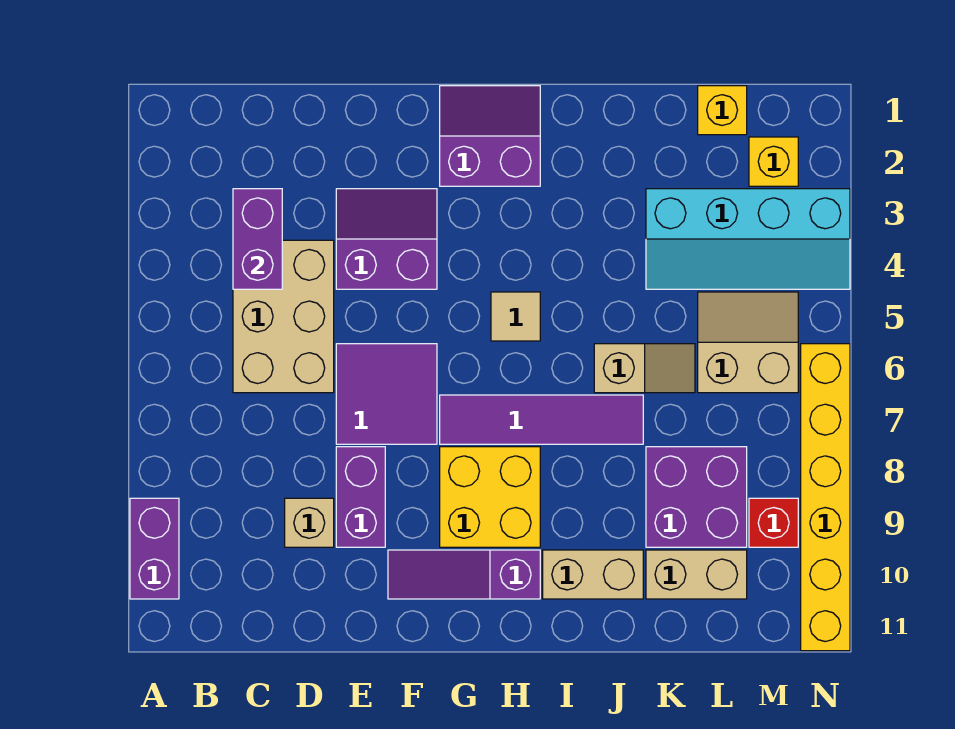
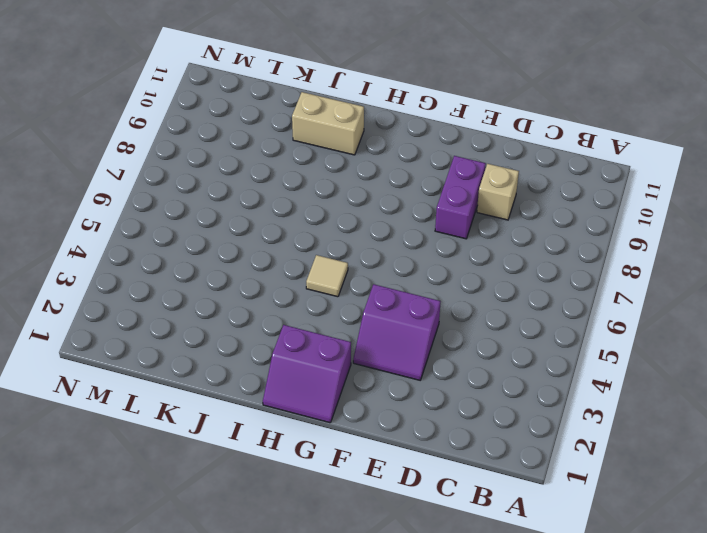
none -> purple brick A9:A10 level 1
none -> tan brick C4:D6 level 1
none -> purple tile E6:F7 level 1

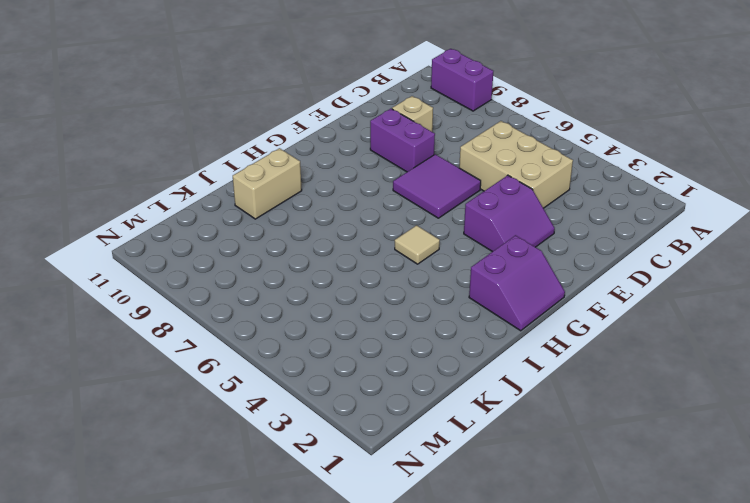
none -> purple slope F10:H10 level 1 top H
none -> purple tile G7:J7 level 1
none -> yellow brick G8:H9 level 1

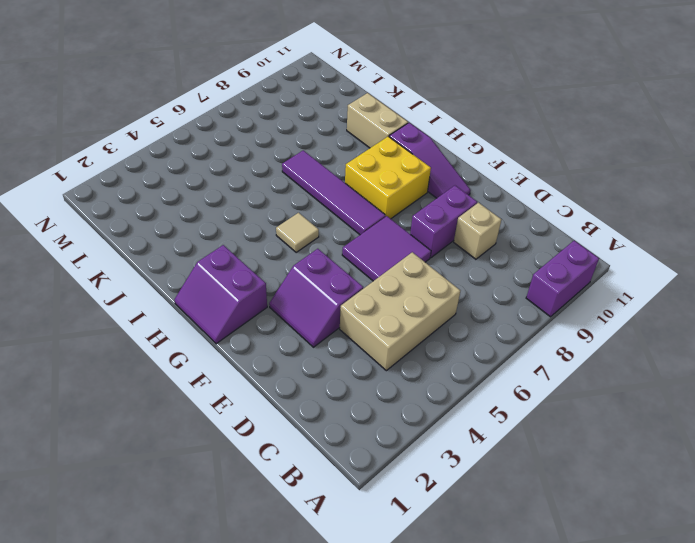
none -> tan slope J6:K6 level 1 top J
none -> cyan slope K3:N4 level 1 top 3
none -> purple brick K8:L9 level 1

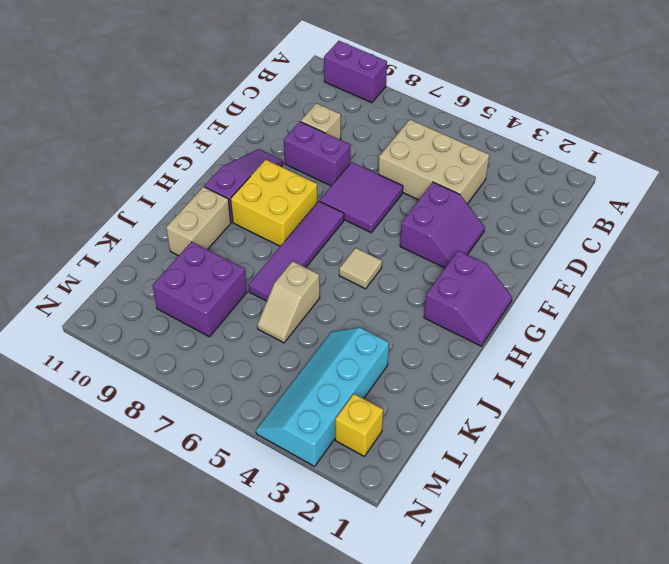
none -> tan brick K10:L10 level 1
none -> yellow brick L1 level 1
none -> tan slope L5:M6 level 1 top 6

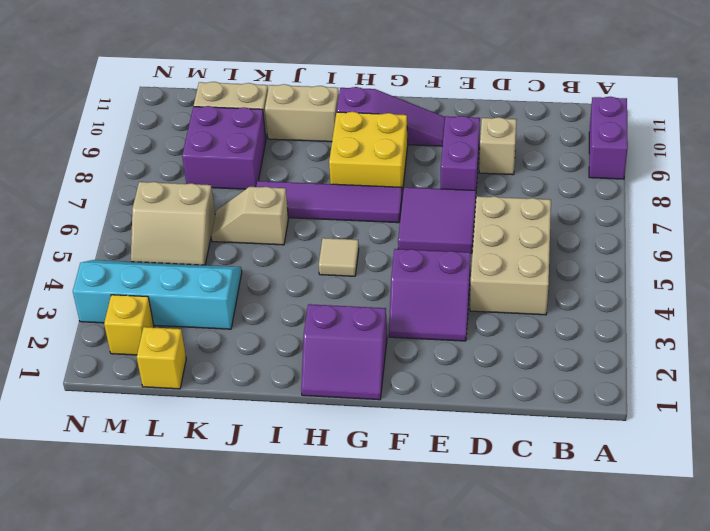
none -> red brick M9 level 1
none -> yellow brick N6:N11 level 1
none -> purple brick C3:C4 level 2

